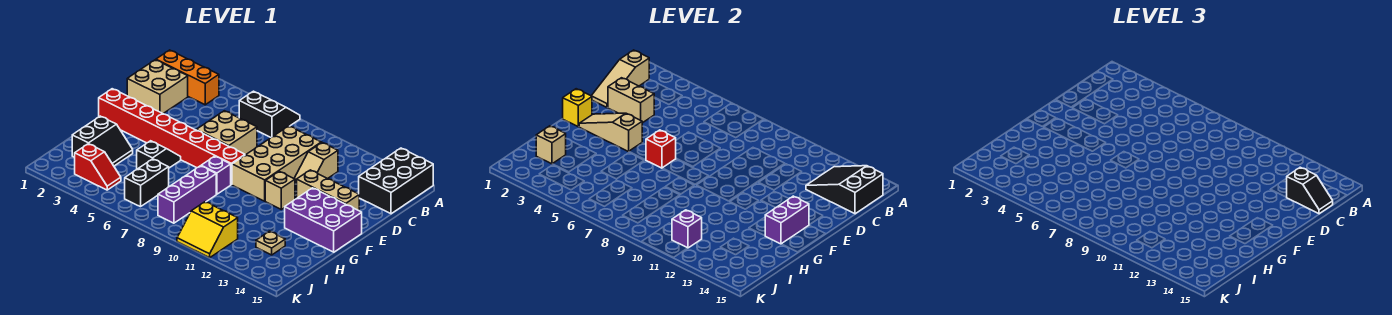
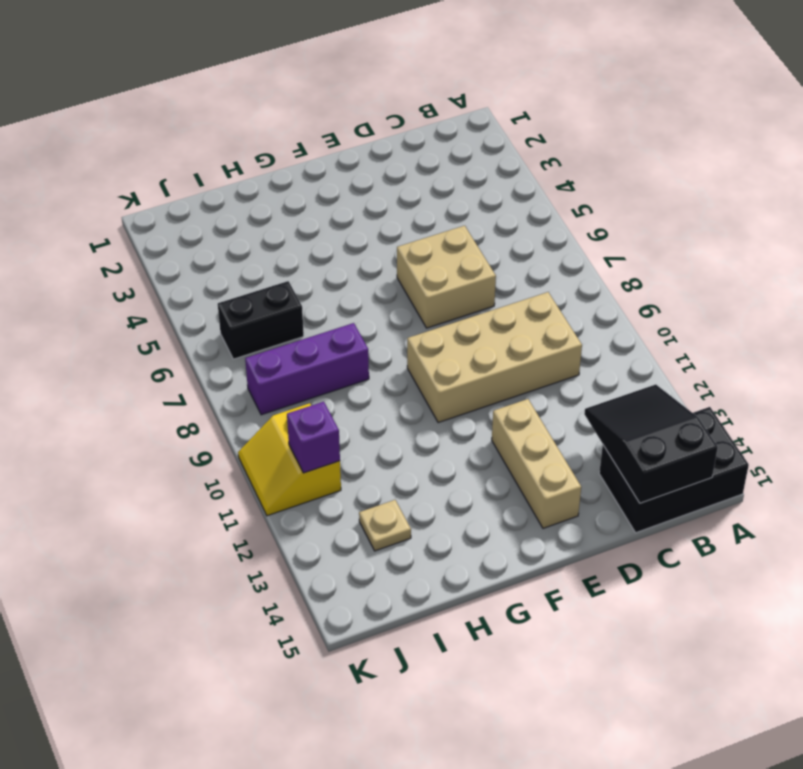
none -> black slope A6:B7 level 1 top B
none -> orange brick B1:B3 level 1
none -> tan brick C1:D2 level 1

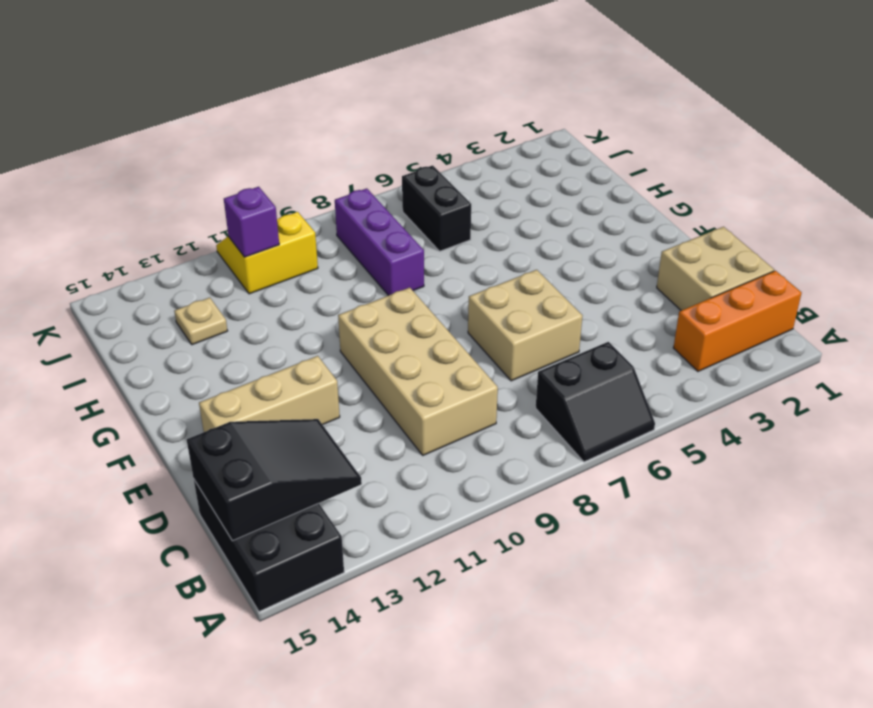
none -> tan slope C11:D11 level 1 top C
none -> red brick F1:F8 level 1
none -> tan brick F11 level 1

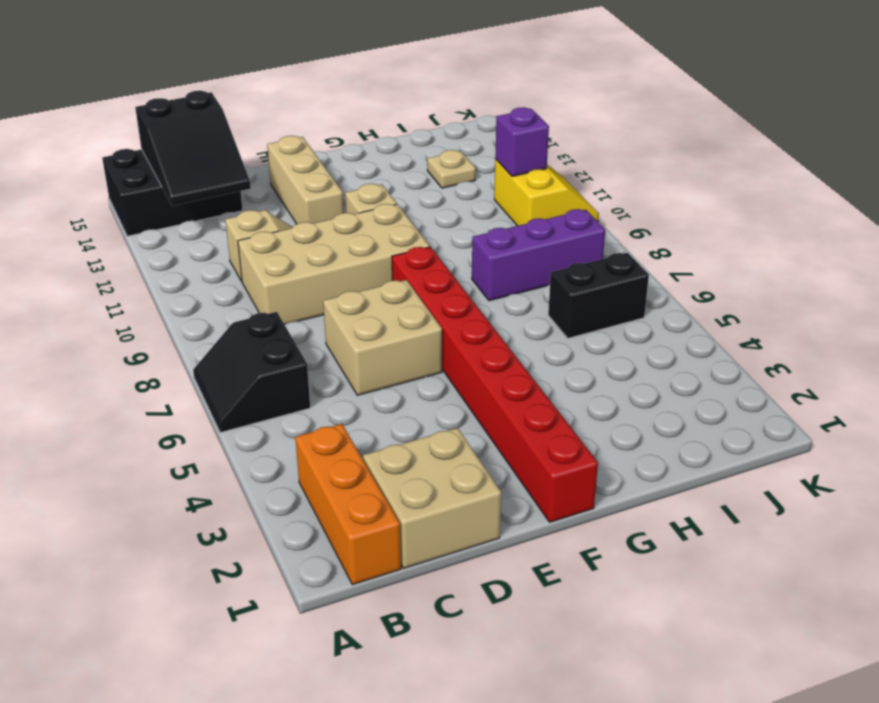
none -> purple brick F13:G15 level 1
none -> black slope G5:H5 level 1 top H
none -> purple brick G8 level 1

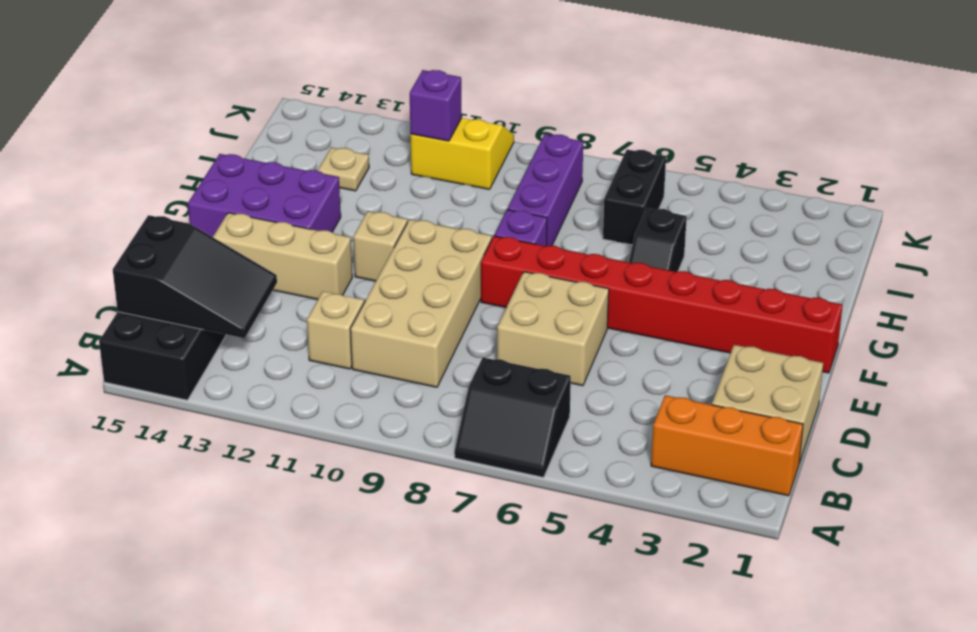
none -> black slope H2:I3 level 1 top 2
none -> red slope J3:J4 level 1 top 3
none -> tan slope B1:D1 level 2 top B

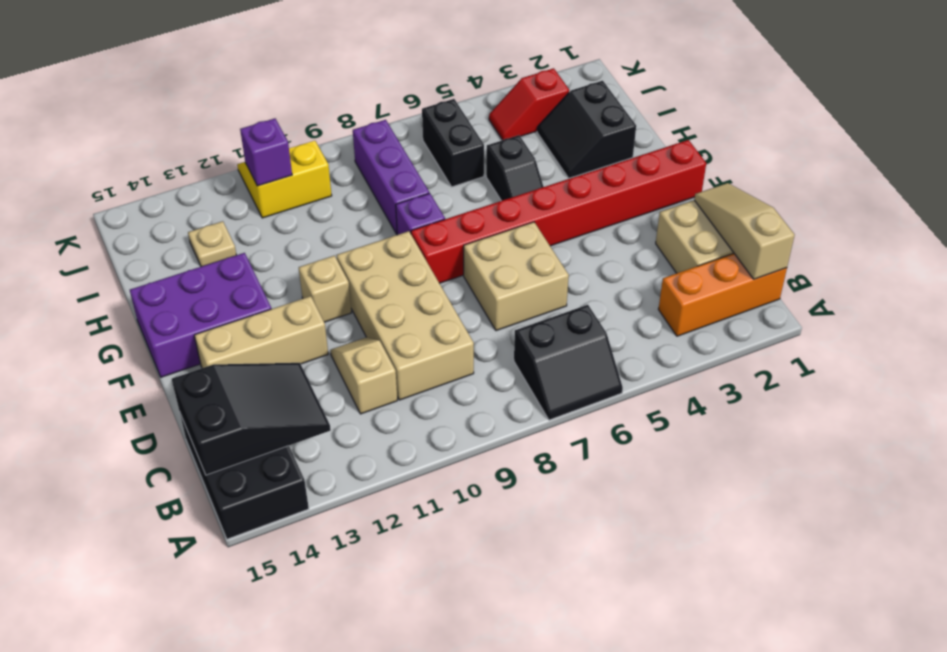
none -> tan brick D2:D3 level 2
none -> yellow brick F1 level 2
none -> tan slope F2:F4 level 2 top 4

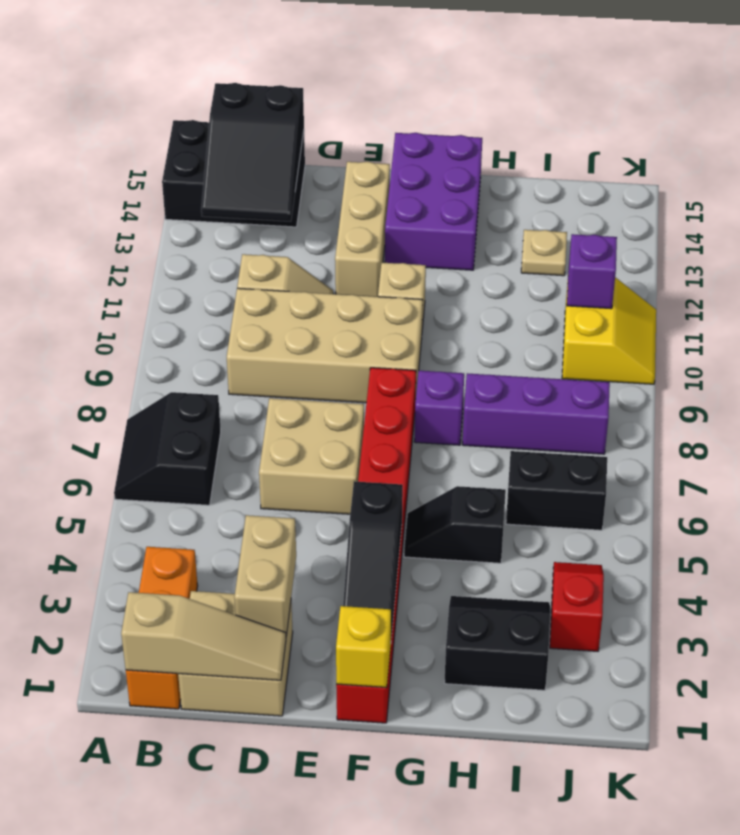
black slope F2:F4 level 2 top 4 -> tan slope F2:F4 level 2 top 4
none -> red brick F6 level 2
none -> purple brick F14:G14 level 2
none -> tan brick I2 level 2

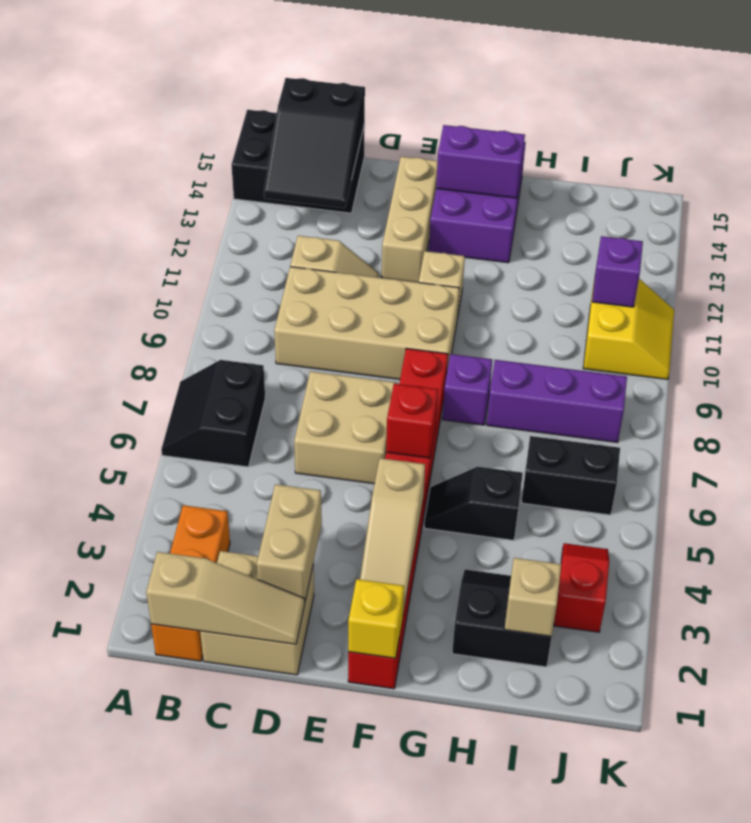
none -> tan plate I13 level 1
none -> black slope C14:C15 level 3 top 14

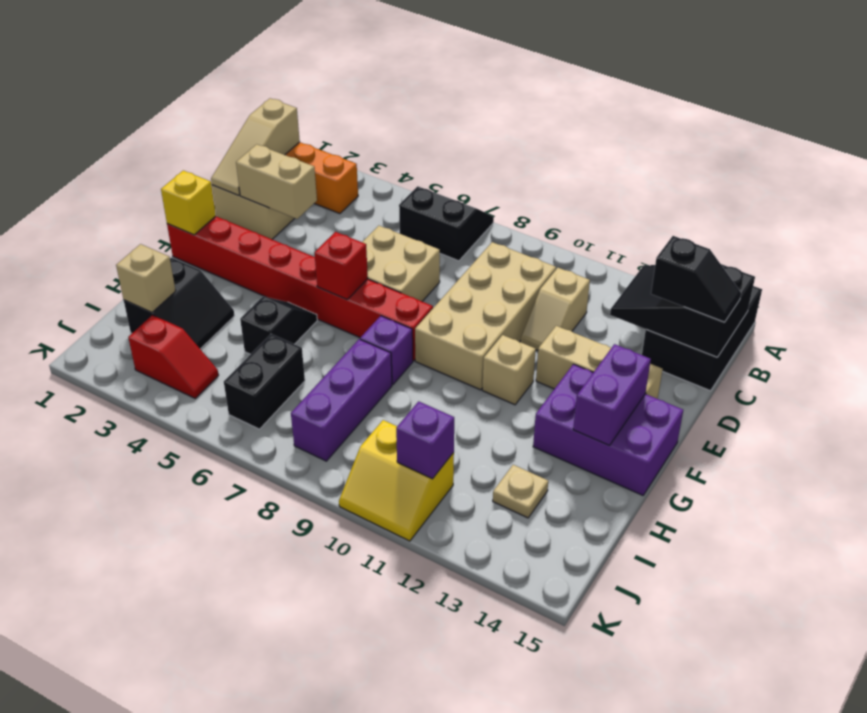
none -> tan slope F2:F4 level 2 top 4

